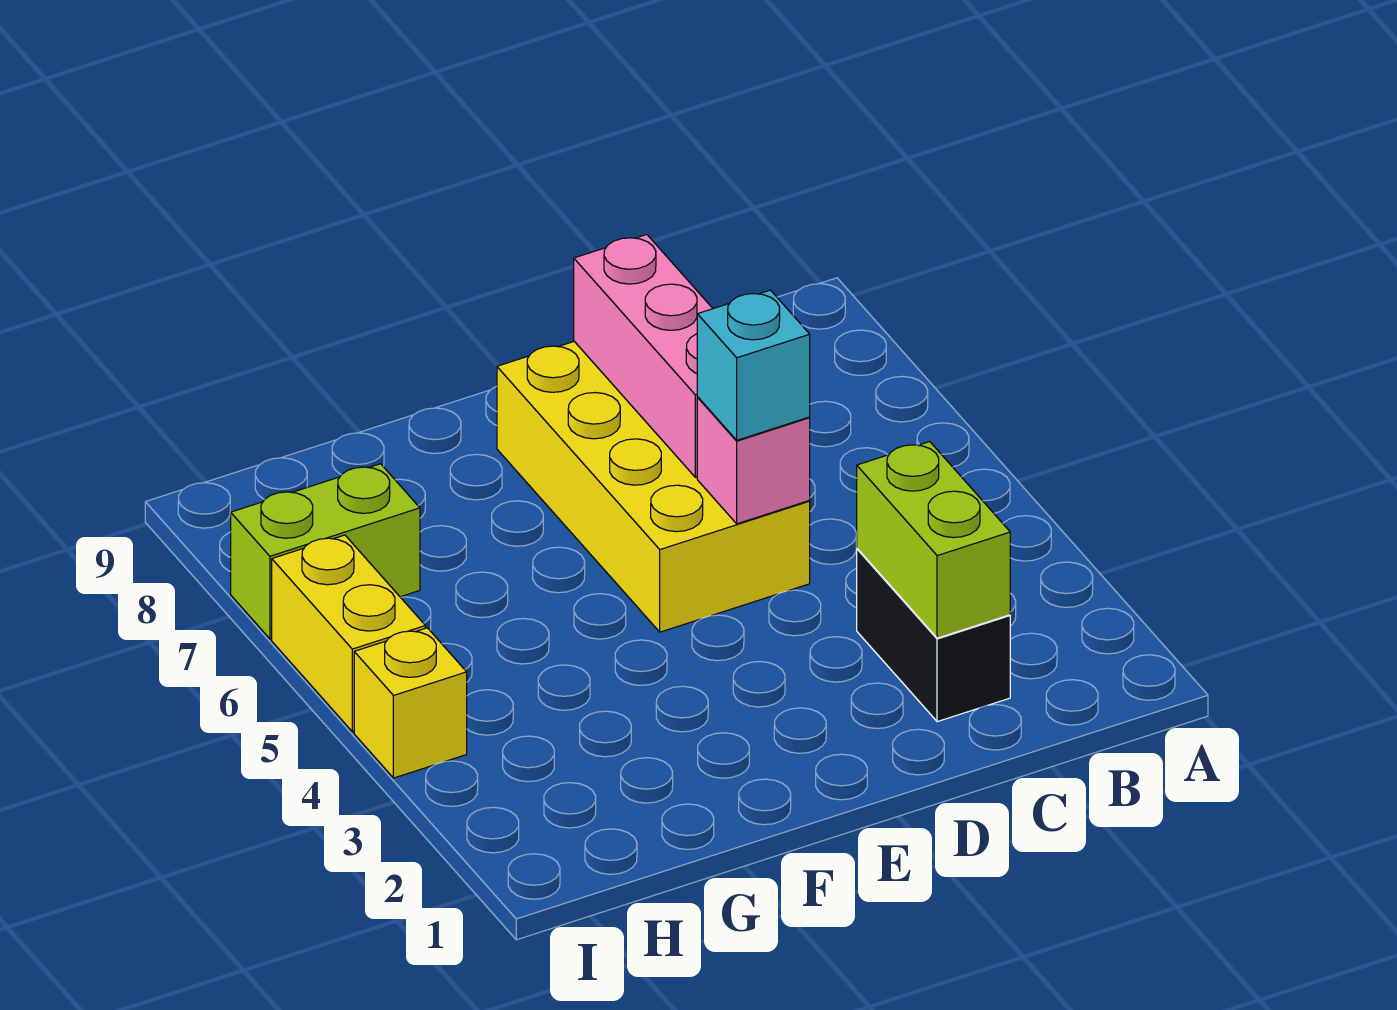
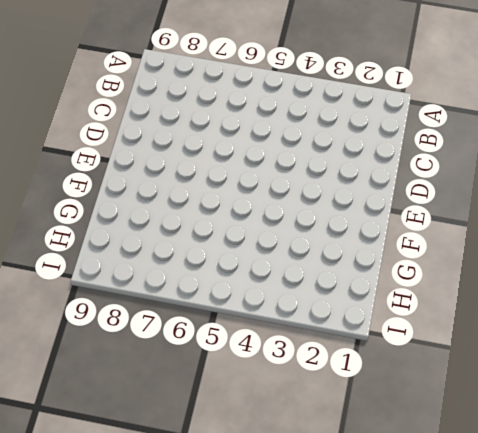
none -> black brick C2:C3 level 1
none -> yellow brick D5:E8 level 1

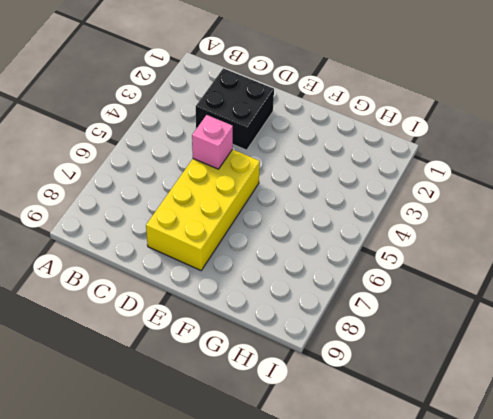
black brick C2:D3 level 1 -> black brick C2:C3 level 1
none -> lime brick H7:I7 level 1
none -> yellow brick I4 level 1

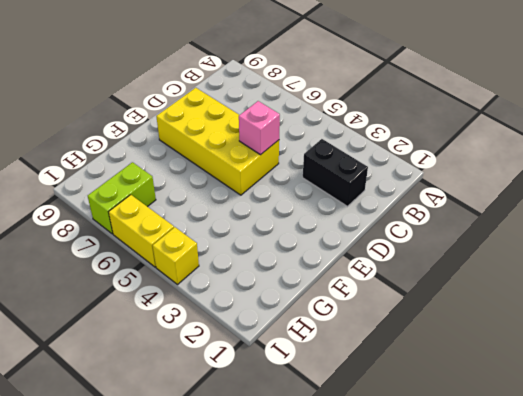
none -> lime brick C2:C3 level 2
none -> pink brick D6:D8 level 2

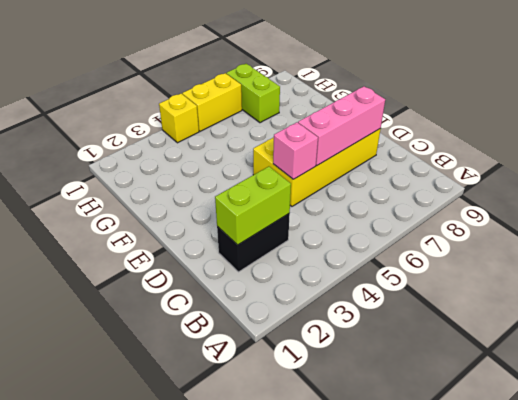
none -> cyan brick D5 level 3

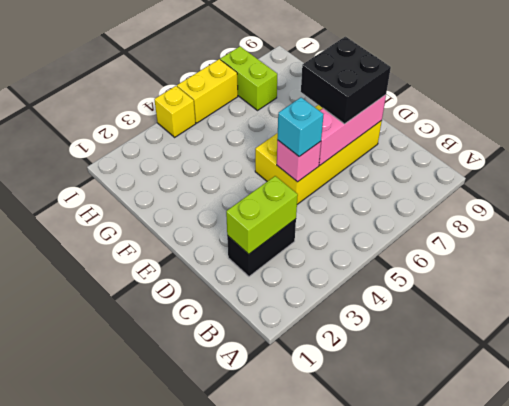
black brick D7:E8 level 3 -> none

